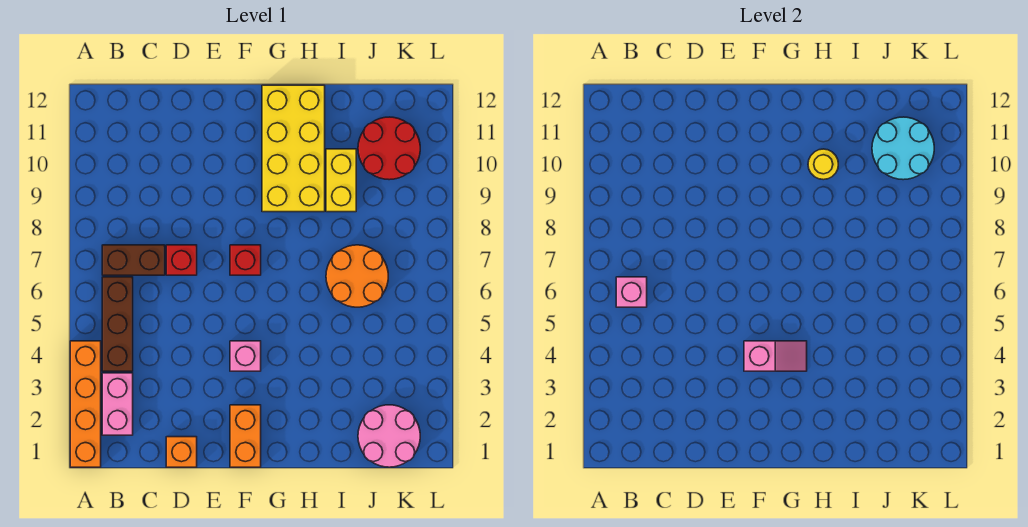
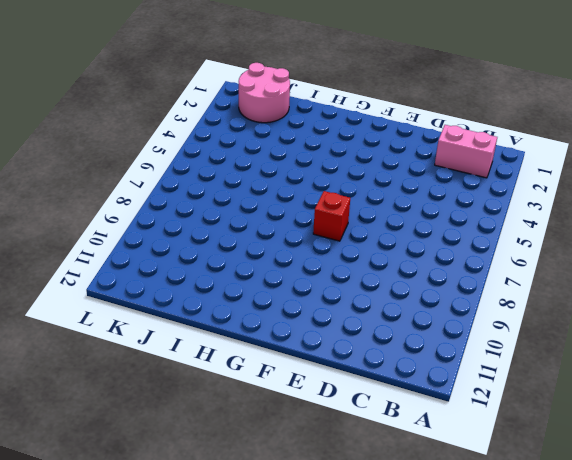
pink brick B2:C2 level 1 -> pink brick B2:B3 level 1
none -> orange brick A1:A4 level 1
none -> brown brick B4:B6 level 1
none -> brown brick B7:C7 level 1

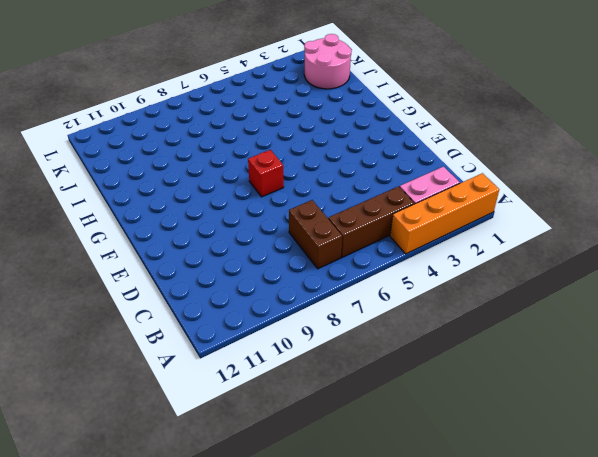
none -> orange brick D1 level 1
none -> red brick D7 level 1
none -> orange brick F1:F2 level 1

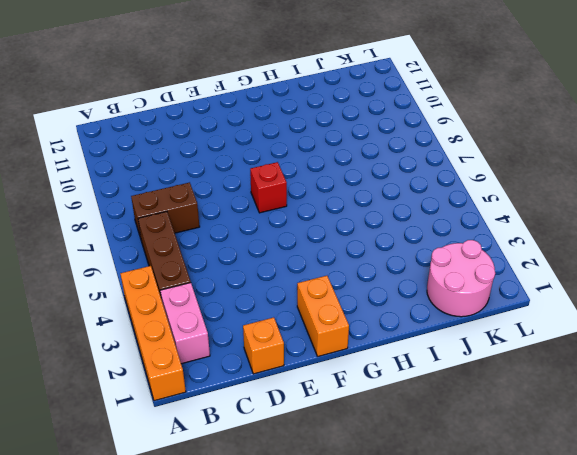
none -> red brick D7 level 1
none -> pink brick F4 level 1
none -> yellow brick G9:H12 level 1

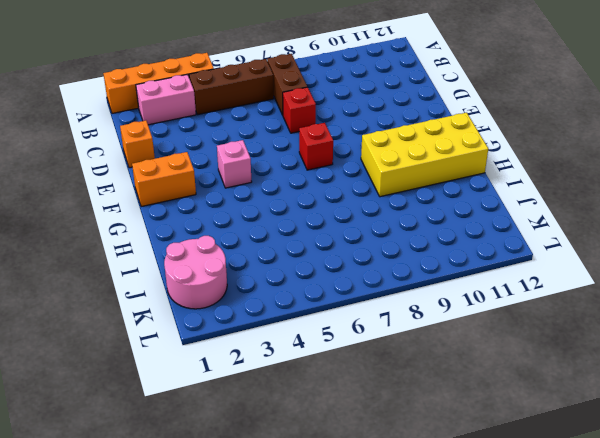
none -> orange round brick I6:J7 level 1
none -> yellow brick I9:I10 level 1
none -> red round brick J10:K11 level 1

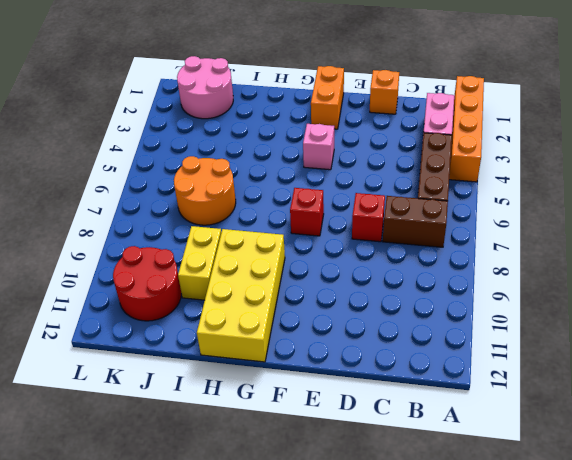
none -> pink brick B6 level 2
none -> pink slope F4:G4 level 2 top F
none -> yellow round brick H10 level 2

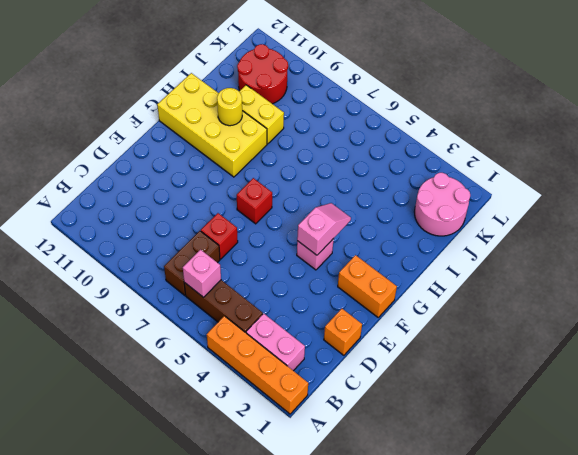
none -> orange round brick I6:J7 level 1
none -> cyan round brick J10:K11 level 2

